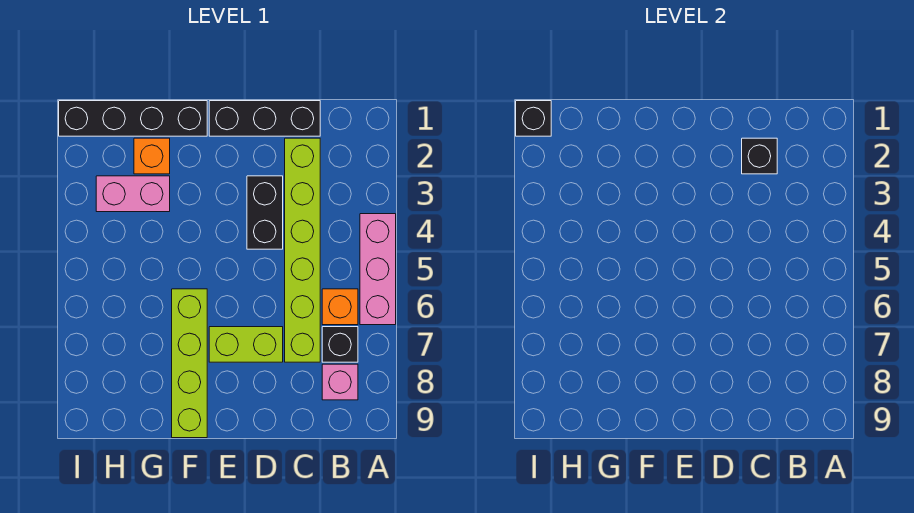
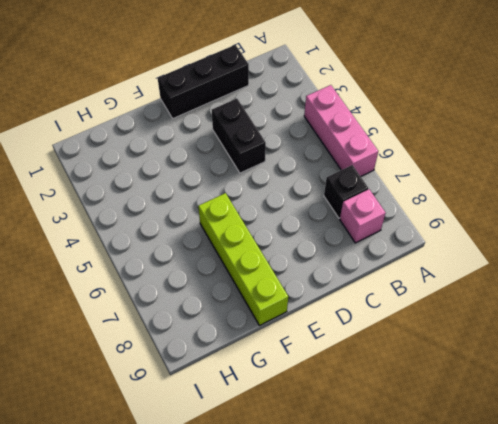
none -> orange brick B6 level 1
none -> lime brick C2:C7 level 1
none -> lime brick D7:E7 level 1

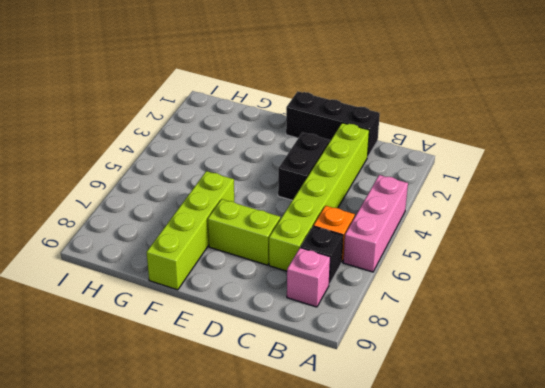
none -> black brick F1:I1 level 1
none -> orange brick G2 level 1
none -> pink brick G3:H3 level 1

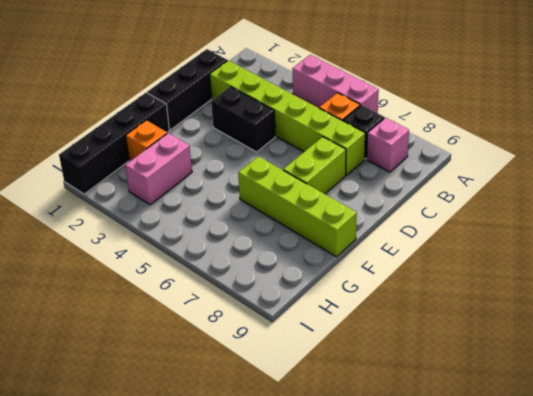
none -> black brick C2 level 2
none -> black brick I1 level 2

